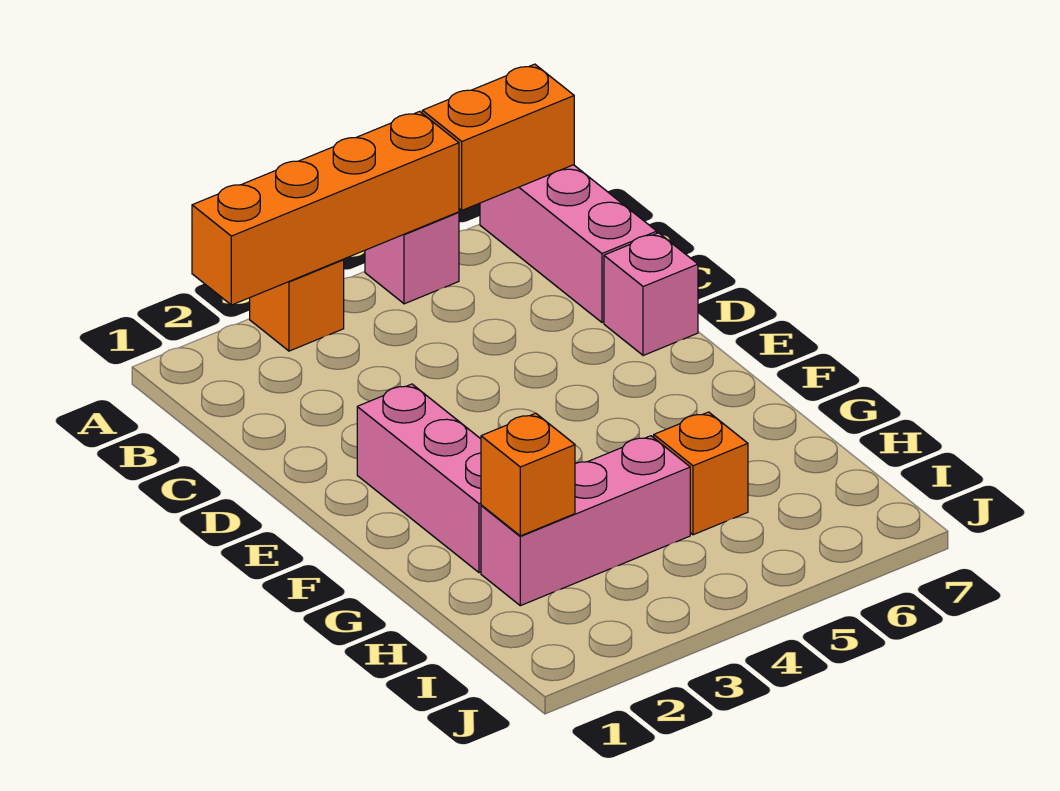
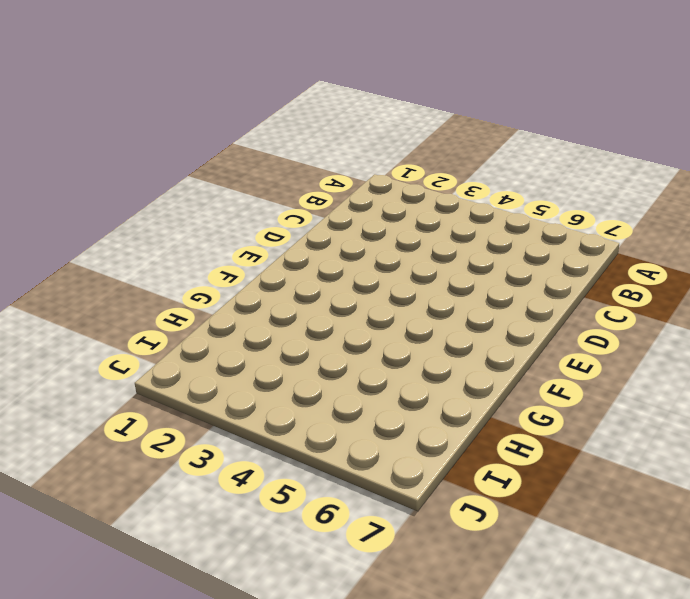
none -> orange brick A3 level 1
none -> pink brick A5 level 1

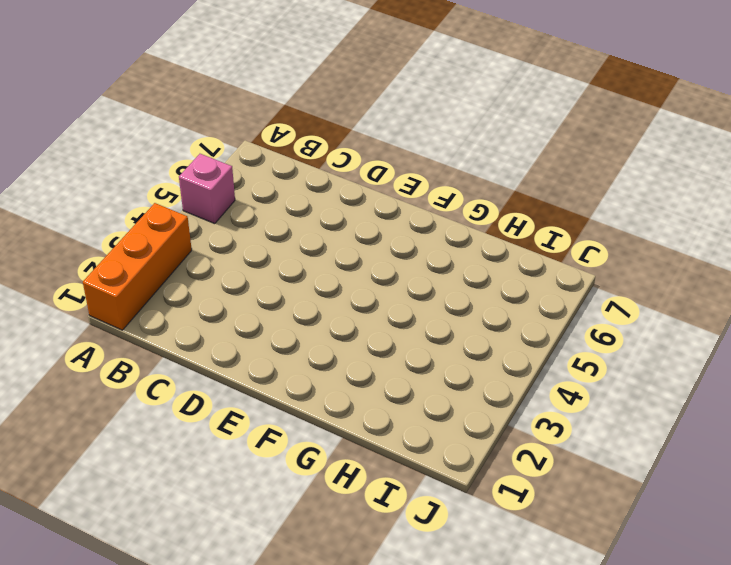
orange brick A1:A3 level 1 -> orange brick A3 level 1
none -> pink brick A7:C7 level 1
none -> pink brick D7 level 1

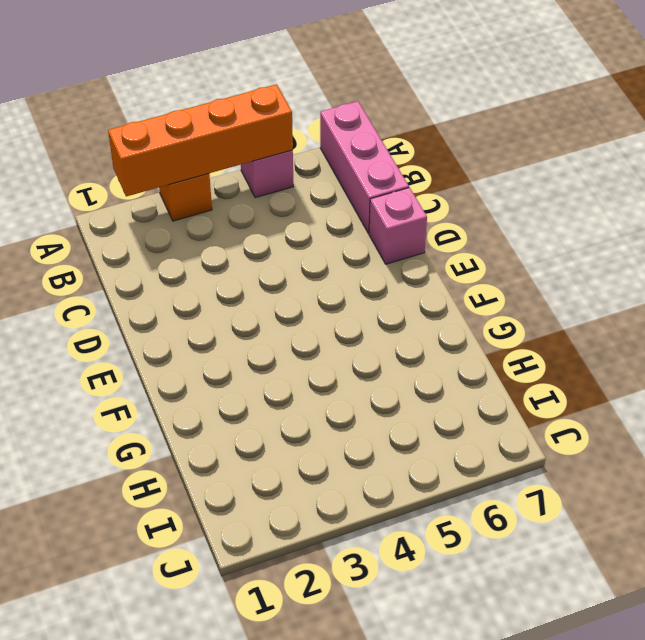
none -> pink brick E2:G2 level 1
none -> pink brick H2:H4 level 1

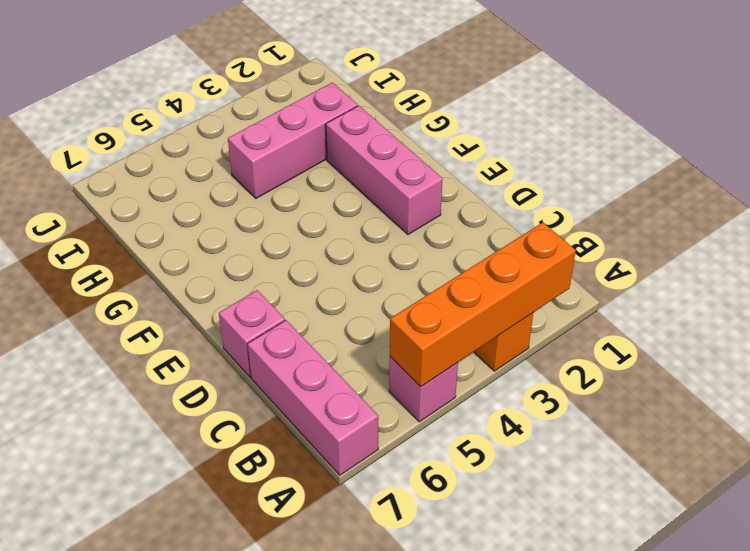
none -> orange brick H5 level 1
none -> orange brick A6:A7 level 2

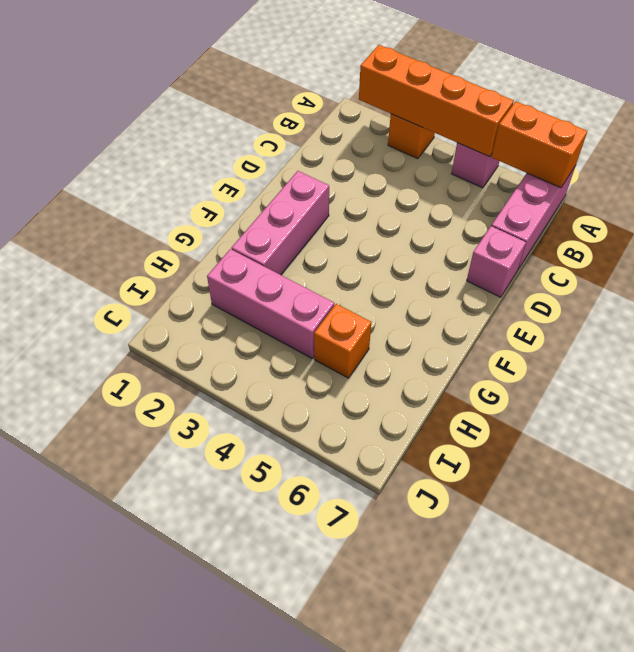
none -> orange brick H2 level 2

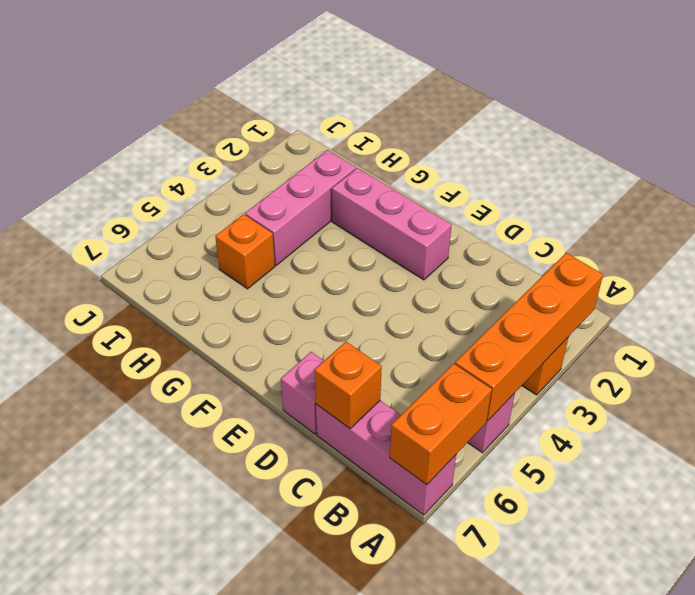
orange brick C7 level 2 -> orange brick H2 level 2

